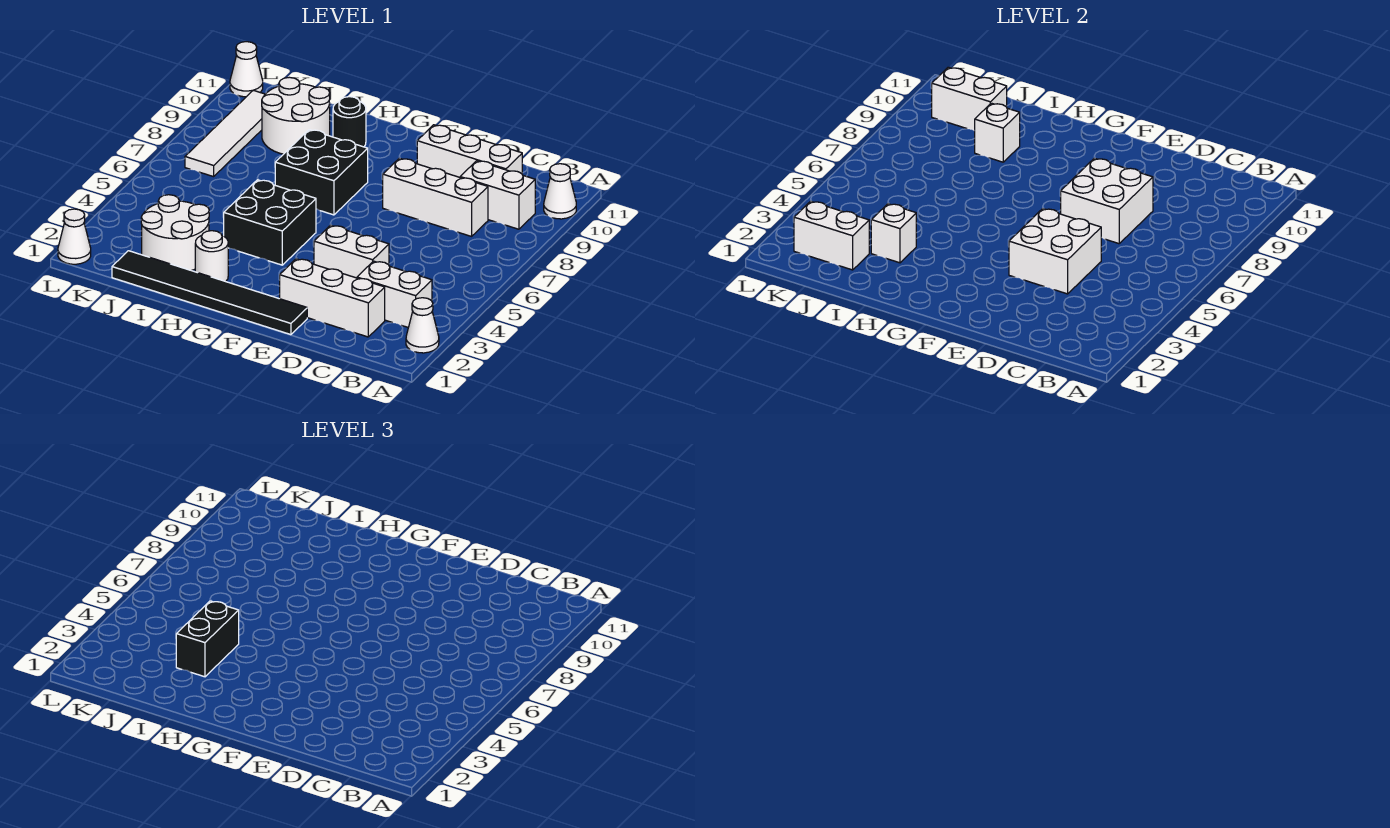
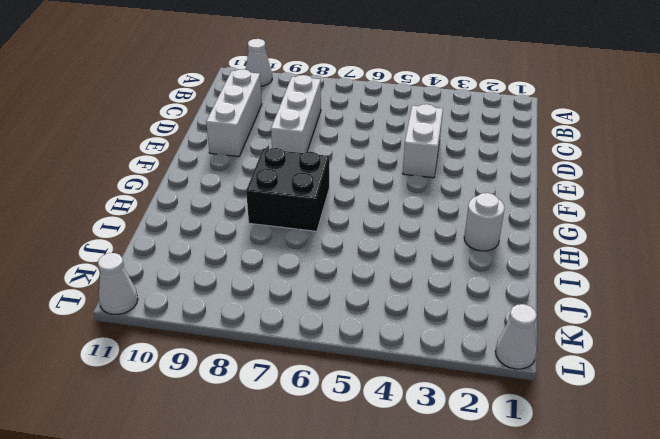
none -> white cone A2 level 1
none -> white brick B3:C3 level 1
none -> white brick B9:C9 level 1

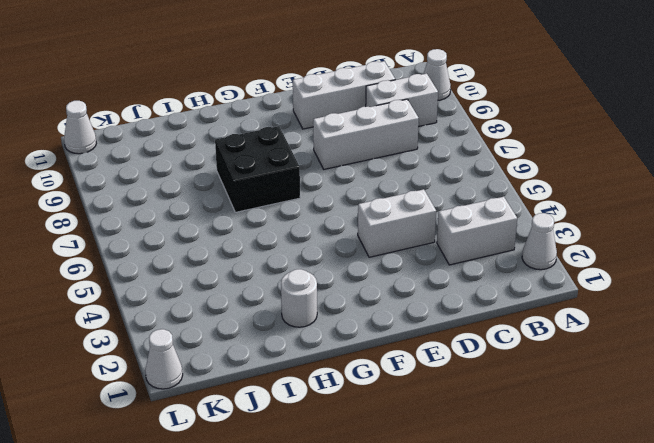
none -> white brick C2:E2 level 1
none -> black tile E1:J1 level 1
none -> black brick G4:H5 level 1

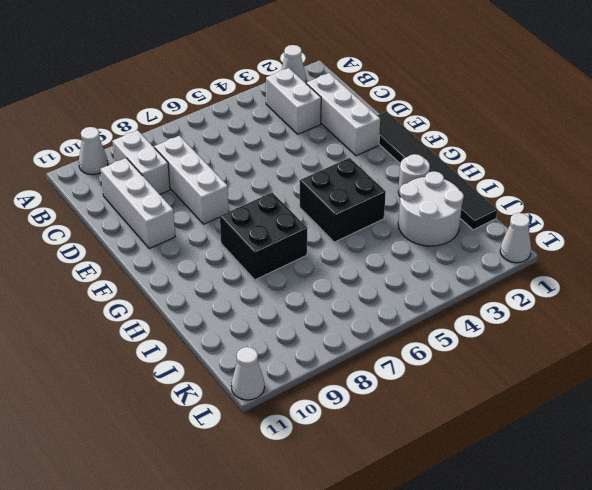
none -> white brick D4:E4 level 1
none -> black round brick H10 level 1
none -> white round brick I9:J10 level 1

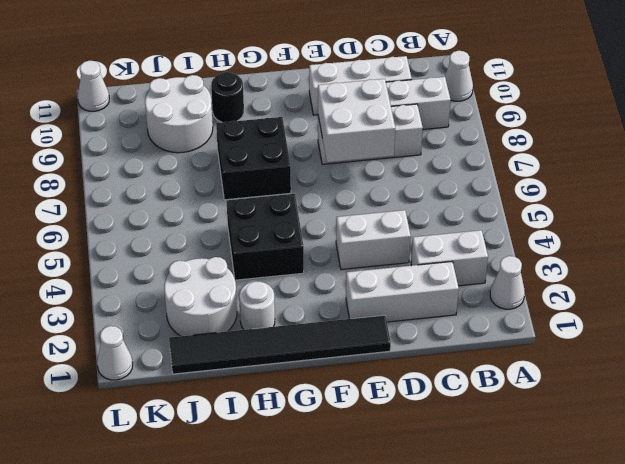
none -> white tile K7:K10 level 1
none -> white brick D4:E5 level 2
none -> white brick I3 level 2

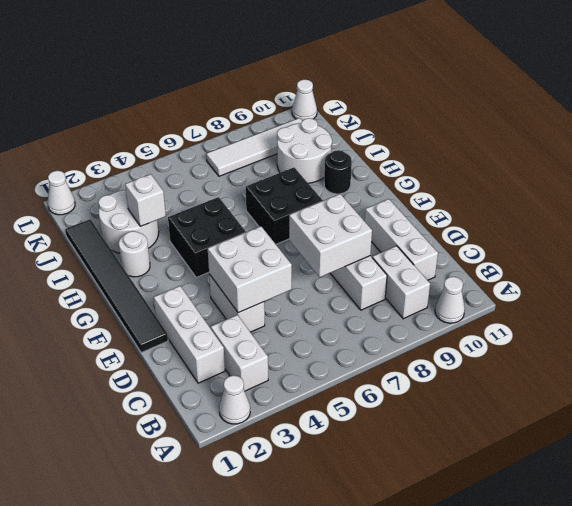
none -> white brick I9 level 2
none -> white brick J2:K2 level 2
none -> white brick J10:K10 level 2

